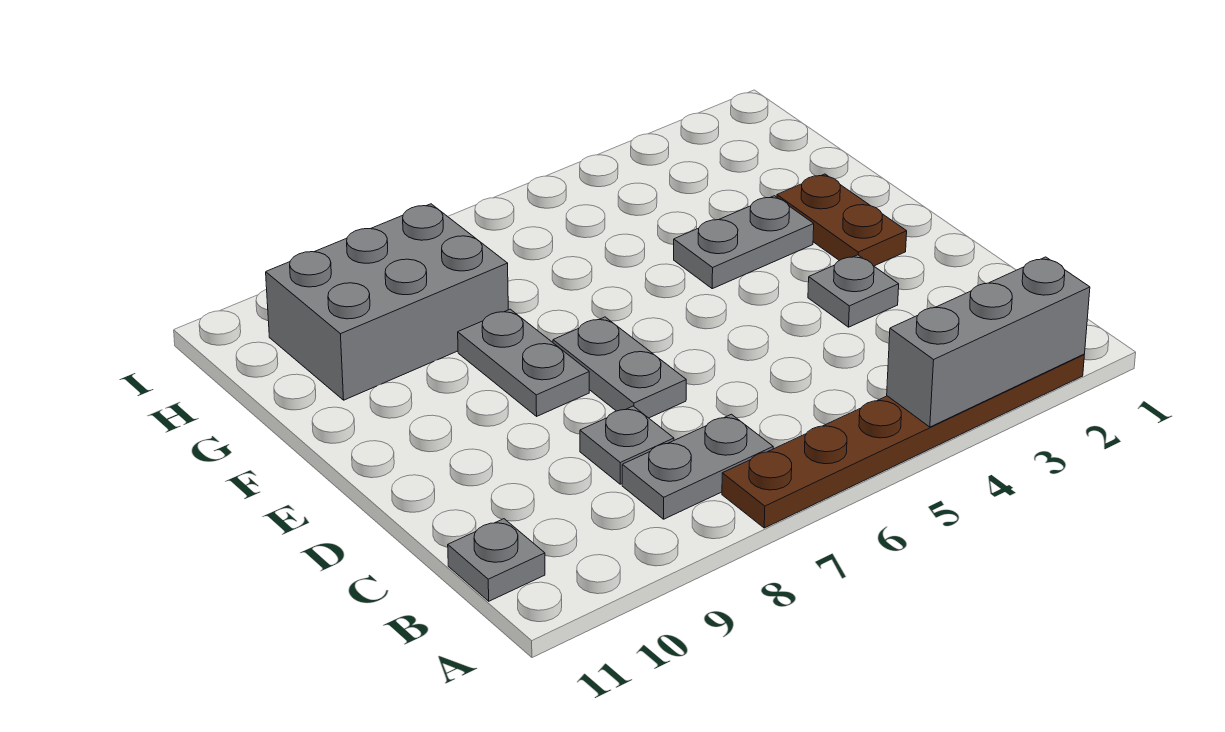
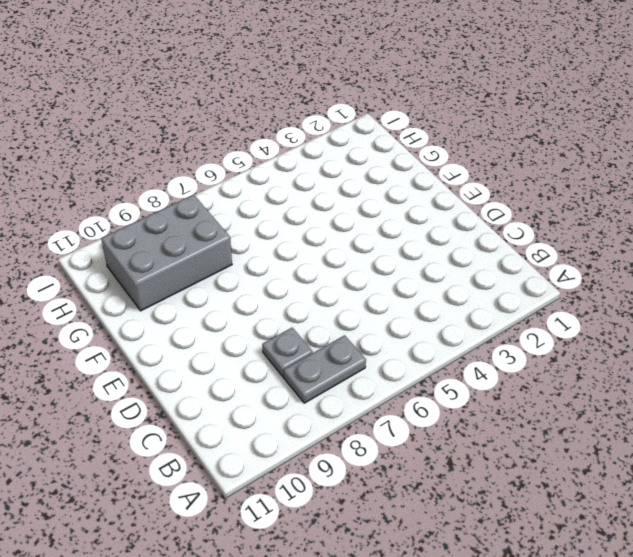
none -> brown plate A2:A7 level 1
none -> grey plate B11 level 1

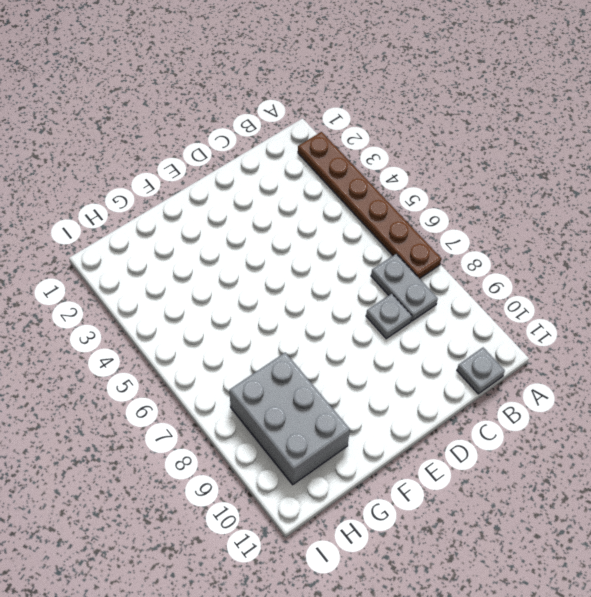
none -> grey plate D3 level 1
none -> grey plate D7:E7 level 1

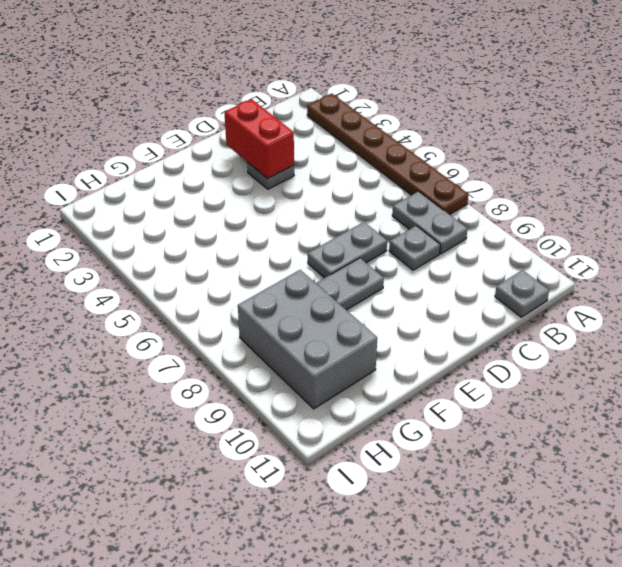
red brick D2:D3 level 2 -> none
none -> brown plate E2:F2 level 1
none -> grey plate F3:F4 level 1

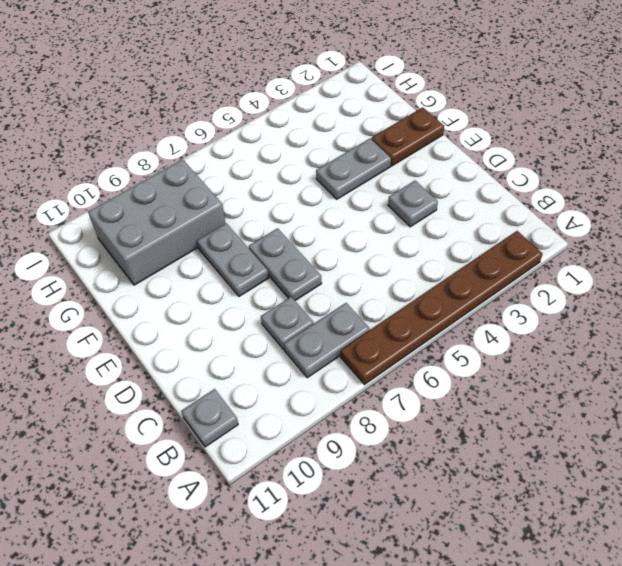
brown plate F1:F2 level 1 -> brown plate E2:F2 level 1
none -> grey brick A2:A4 level 2

